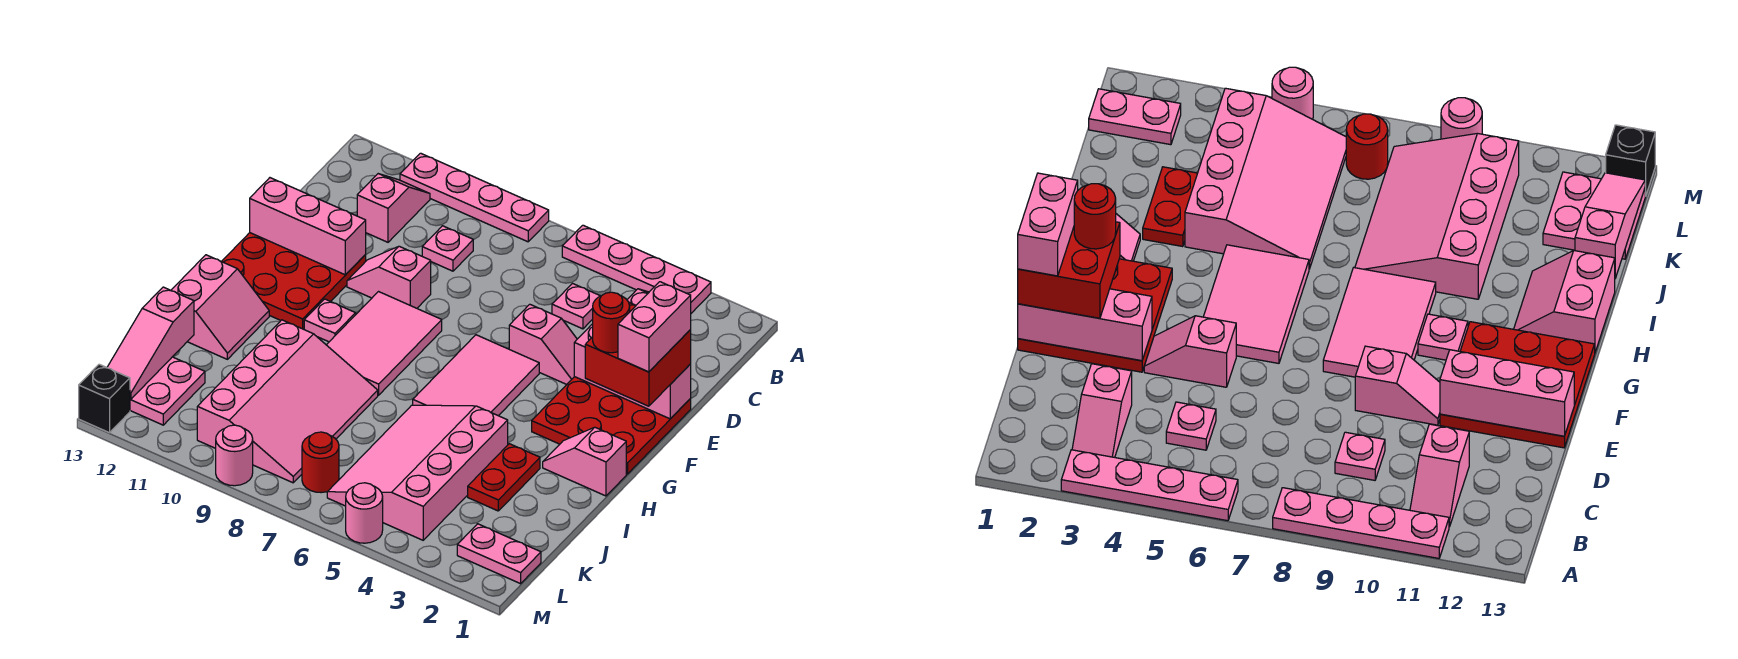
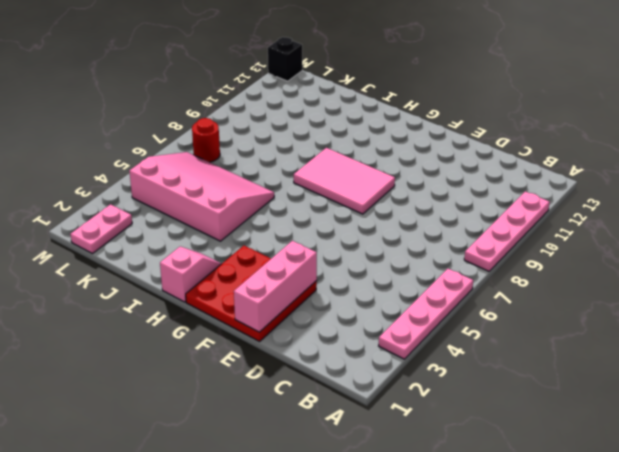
none -> pink slope B3:C3 level 1 top C
none -> pink slope B11:C11 level 1 top C
none -> pink plate C5 level 1
none -> pink plate C9 level 1

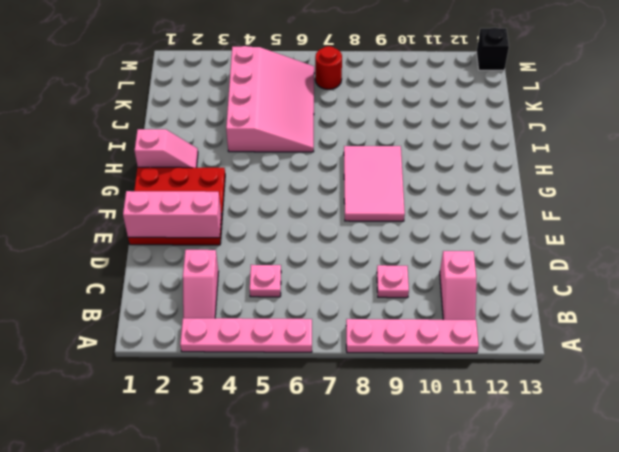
none -> pink slope E4:E5 level 1 top 5
none -> pink slope E9:E10 level 1 top 9
none -> red plate E11:G13 level 1
none -> pink tile F5:H6 level 1

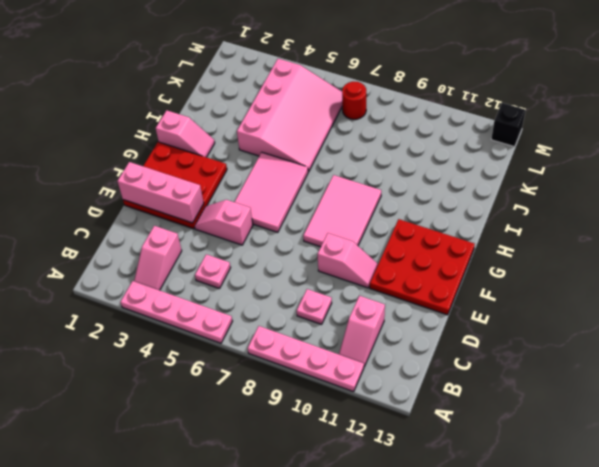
none -> pink plate G10 level 1
none -> pink slope H12:I13 level 1 top 13
none -> red plate I3:J3 level 1
none -> pink slope I8:L10 level 1 top 10

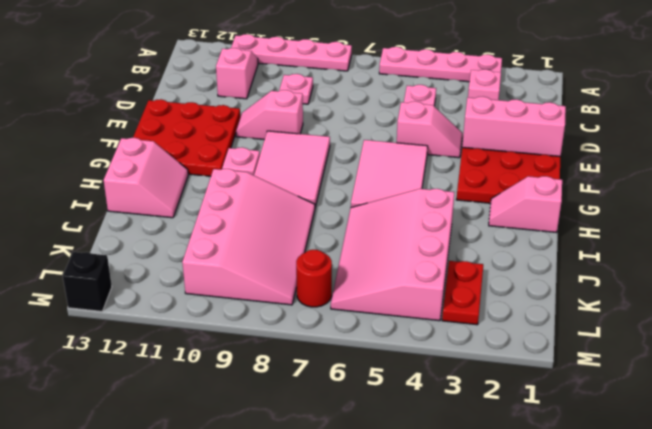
red plate K3:L3 level 1 -> red plate I3:J3 level 1
none -> pink plate K12:L13 level 1
none -> pink plate L1:L2 level 1
none -> pink round brick M5 level 1
none -> pink round brick M9 level 1

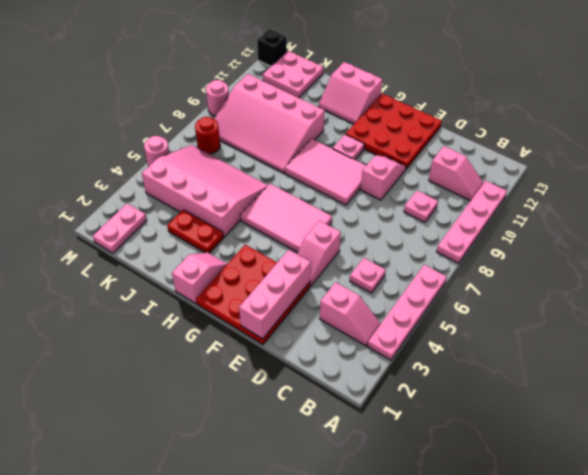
none -> pink brick E11:E13 level 2
none -> pink slope J13:L13 level 2 top J
none -> red brick E1:F2 level 3
none -> pink brick E1:F1 level 4

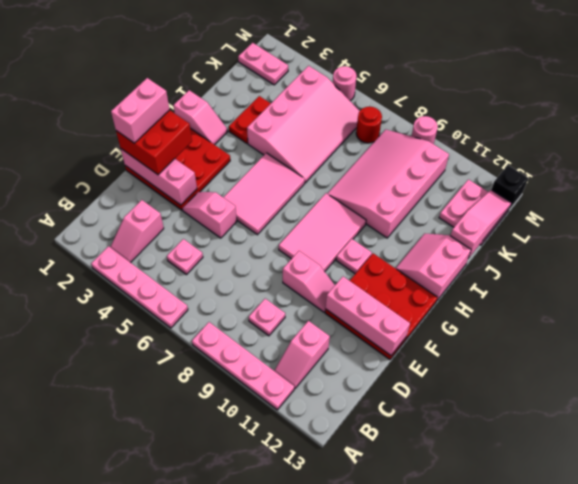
none -> red round brick F2 level 4

